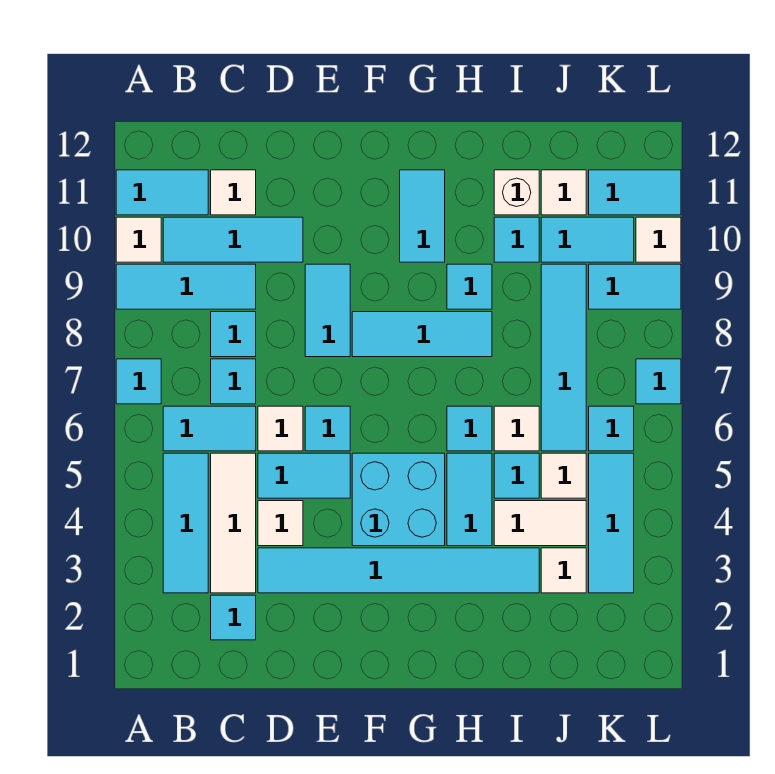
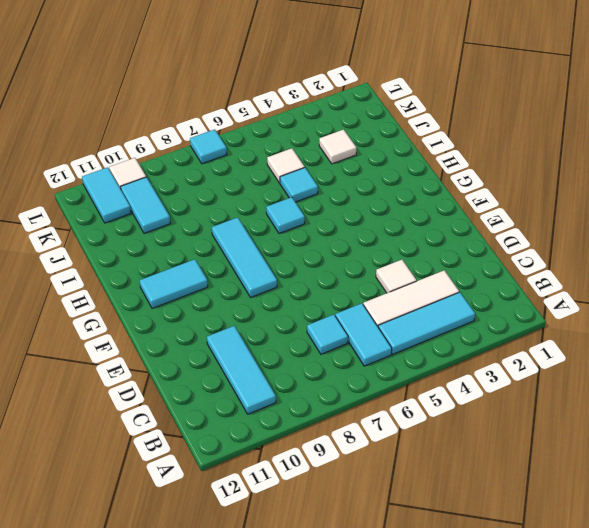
none -> cyan tile A7 level 1
none -> cyan tile A9:C9 level 1
none -> white tile A10 level 1
none -> cyan tile A11:B11 level 1

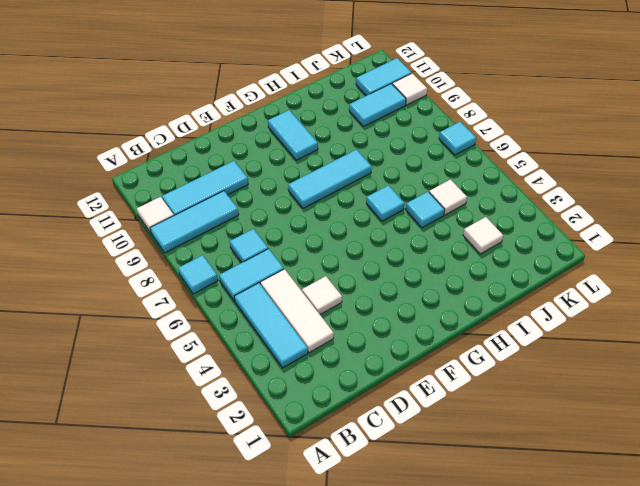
none -> cyan tile A11:B11 level 1
none -> cyan tile C2 level 1
none -> cyan tile C8 level 1
none -> white tile C11 level 1

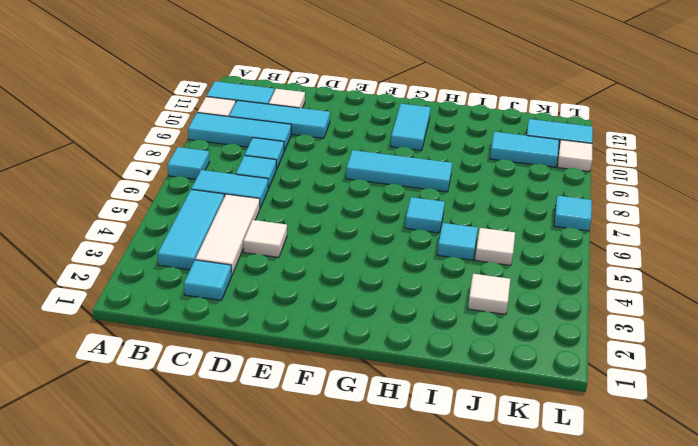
none -> cyan tile D3:I3 level 1
none -> cyan tile D5:E5 level 1
none -> white tile D6 level 1
none -> cyan tile E6 level 1

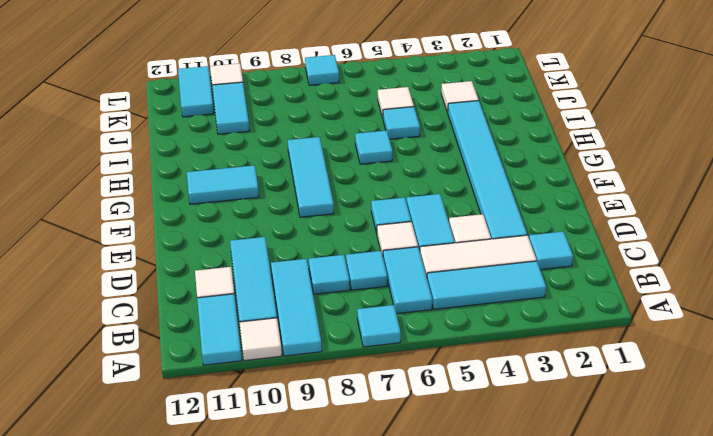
none -> cyan tile E8:E9 level 1
none -> cyan brick F4:G5 level 1
none -> cyan tile H4:H5 level 1
none -> cyan tile H9 level 1

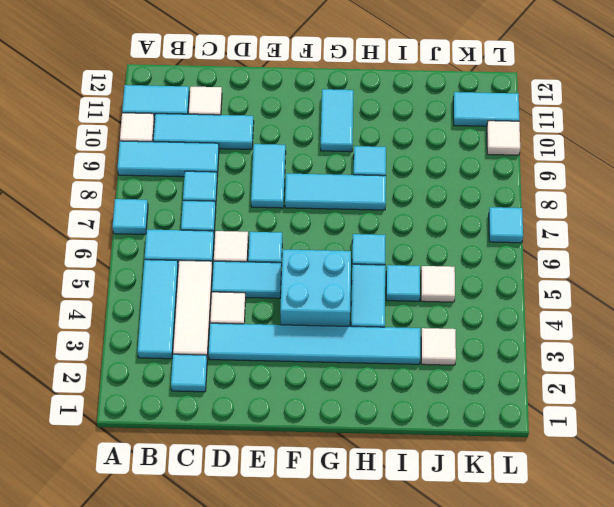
none -> white tile I4:J4 level 1
none -> white tile I6 level 1
none -> cyan tile I10 level 1
none -> white brick I11 level 1

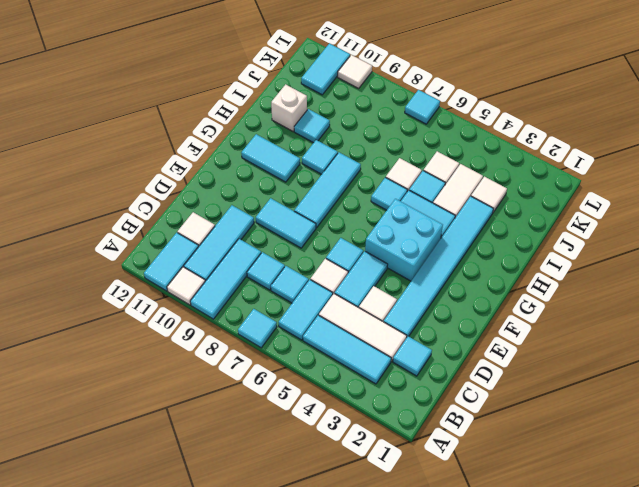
none -> cyan tile J6:J9 level 1
none -> cyan tile J10:K10 level 1
none -> white tile J11 level 1
none -> cyan tile K3:K5 level 1

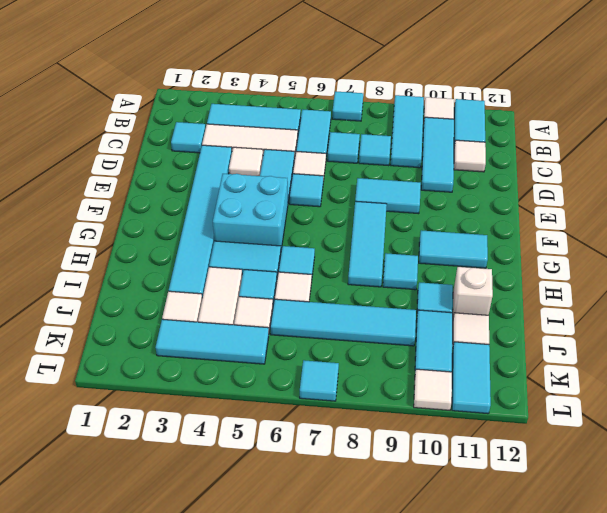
none -> cyan tile K6 level 1
none -> cyan tile K9:L9 level 1

